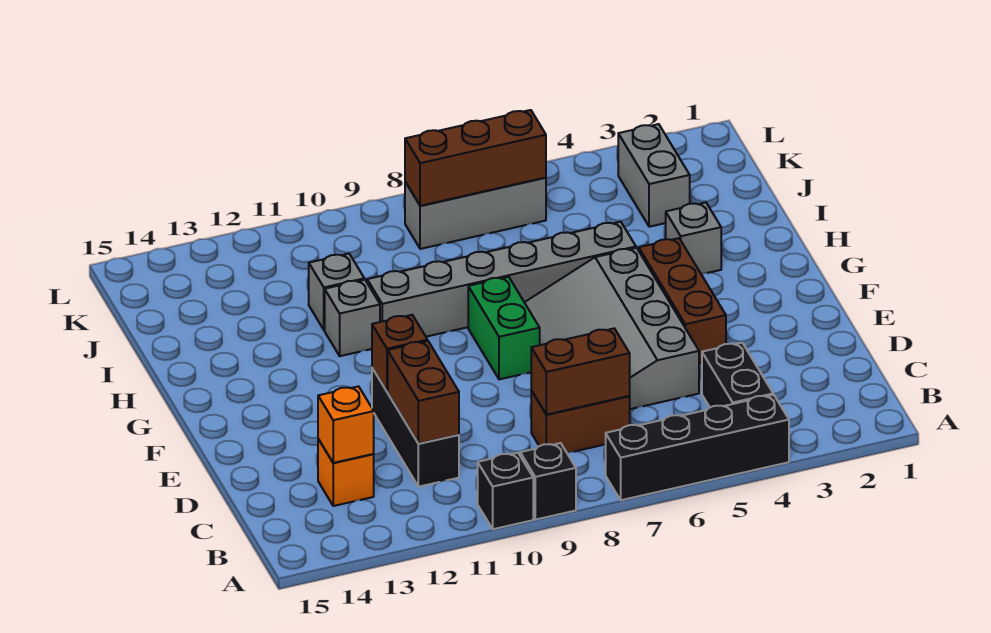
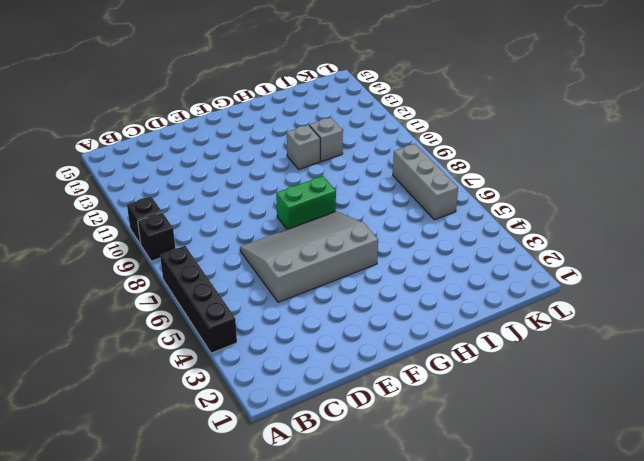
none -> black brick B4:C4 level 1
none -> brown brick C7:C8 level 1
none -> black brick C11:E11 level 1

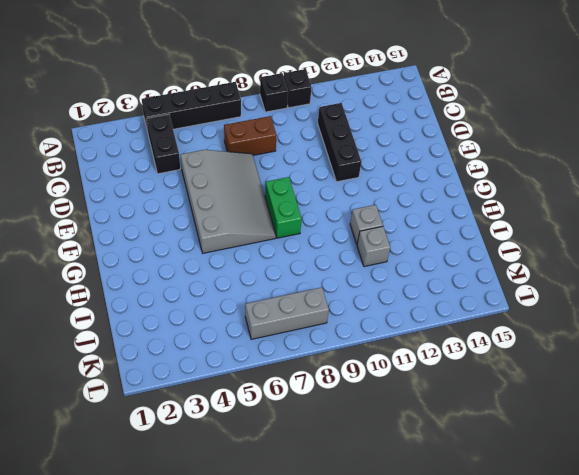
none -> orange brick C13 level 1
none -> brown brick E4:G4 level 1
none -> grey brick H3 level 1

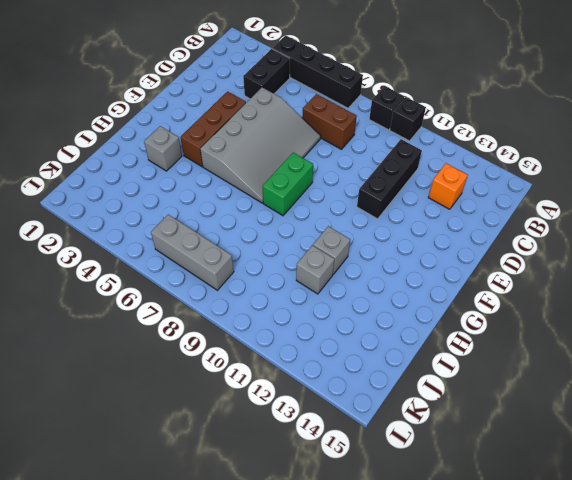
none -> grey brick H5:H10 level 1
none -> grey brick J3:K3 level 1
none -> brown brick C7:C8 level 2

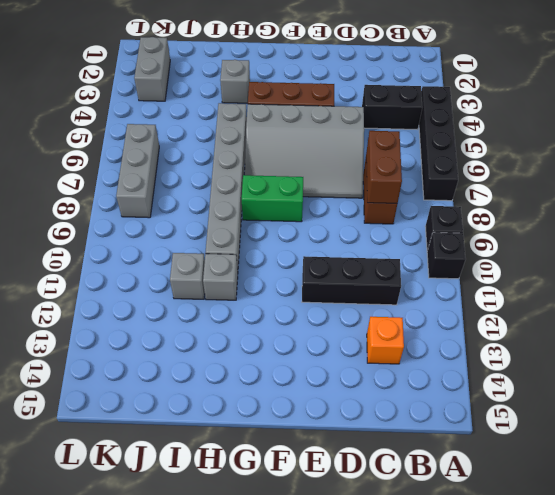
grey brick K2:K3 level 1 -> grey brick J3:K3 level 1
none -> brown brick C11:D11 level 2
none -> orange brick C13 level 2
none -> brown brick E11 level 2

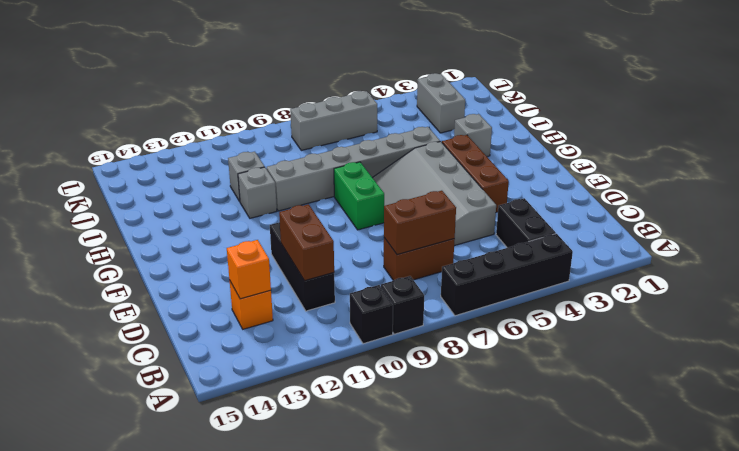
none -> brown brick E11 level 2
none -> brown brick K6:K8 level 2

